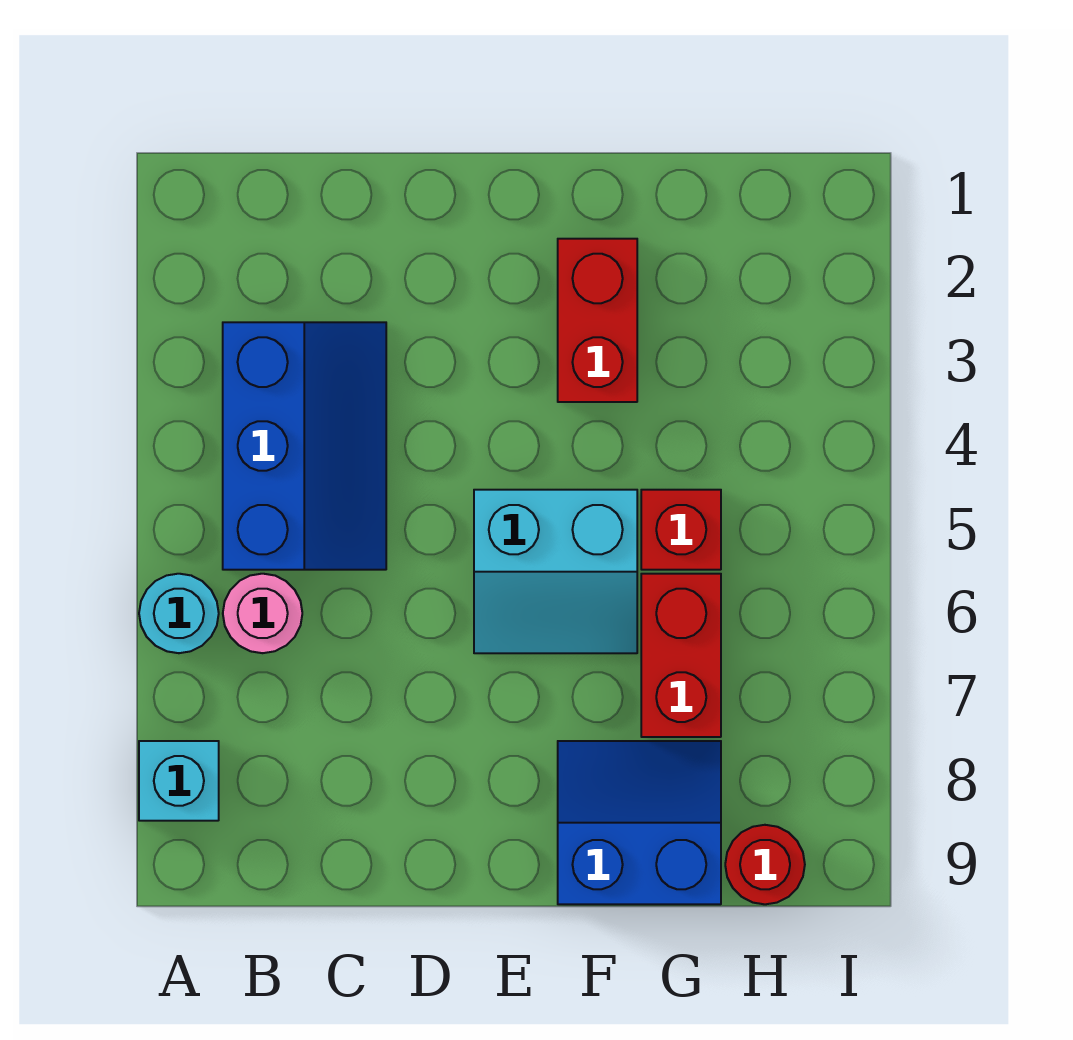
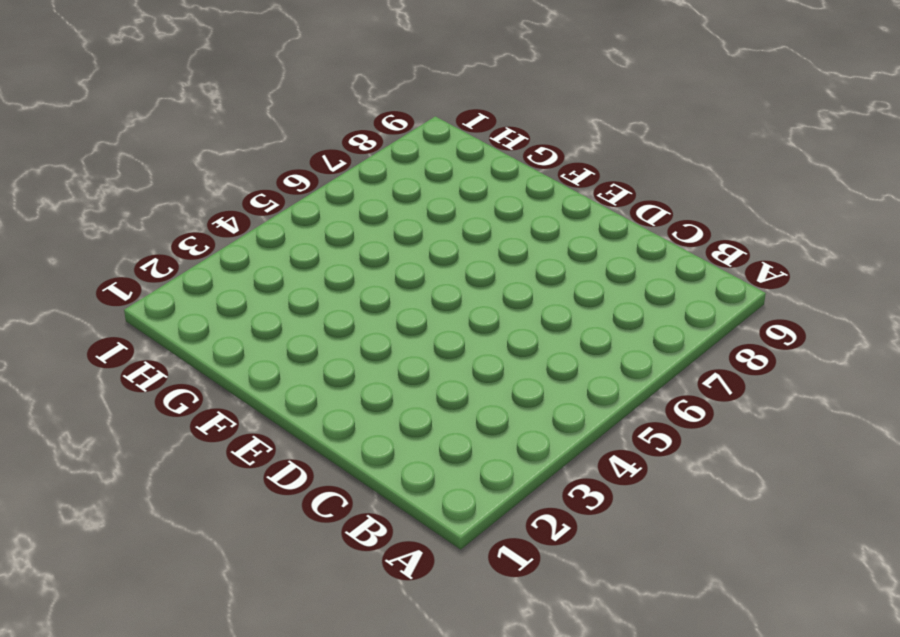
none -> cyan round brick A6 level 1
none -> cyan brick A8 level 1

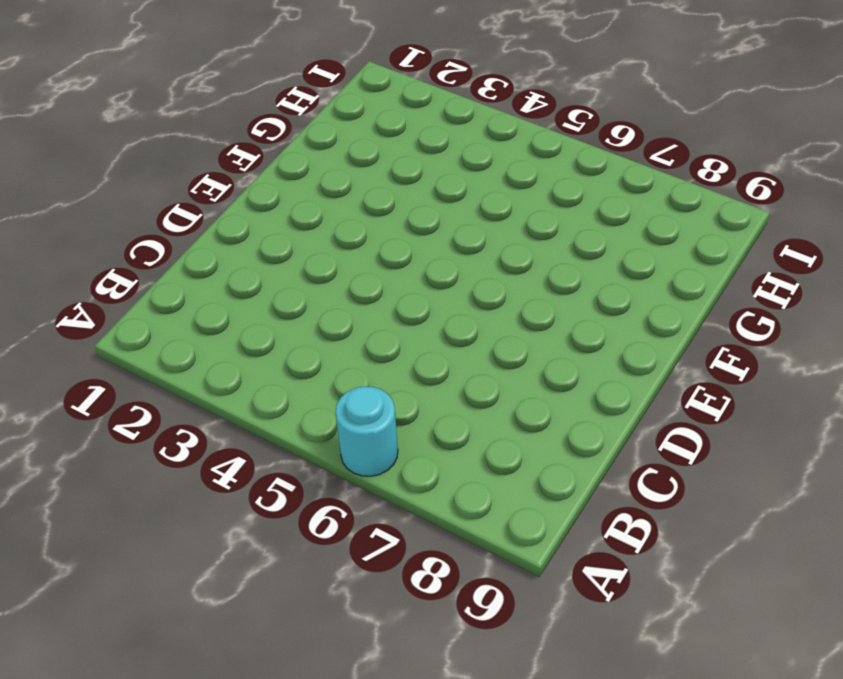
none -> cyan brick A8 level 1
none -> blue slope B3:C5 level 1 top B

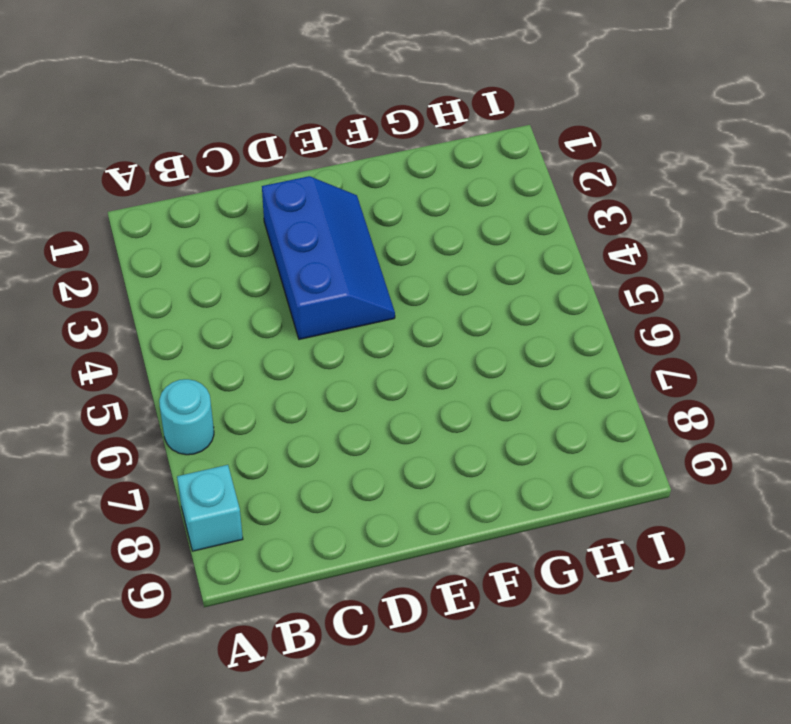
blue slope D2:E4 level 1 top D -> blue slope B3:C5 level 1 top B
none -> pink round brick B6 level 1
none -> cyan slope E5:F6 level 1 top 5

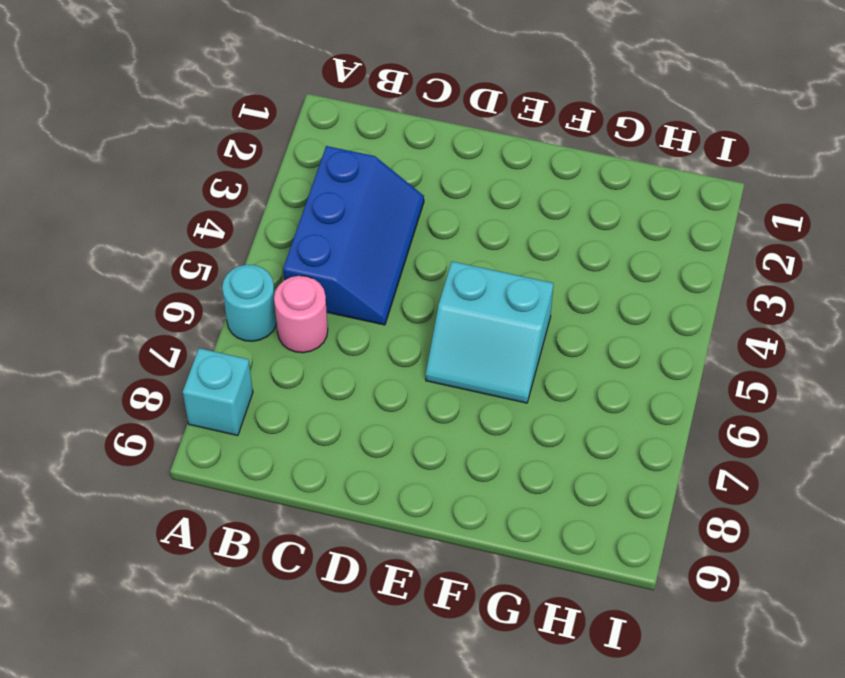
none -> red brick F2:F3 level 1
none -> blue slope F8:G9 level 1 top 9

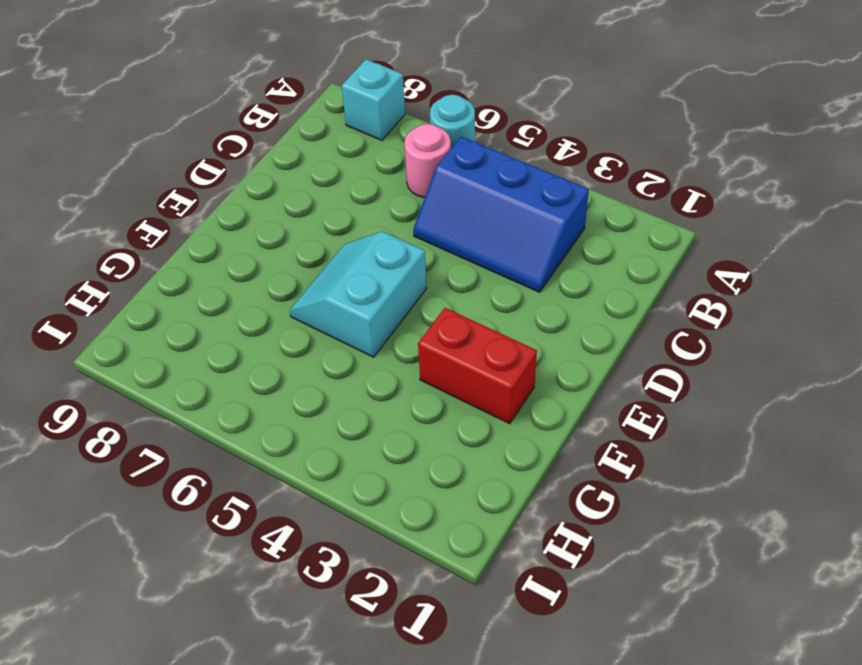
none -> blue slope F8:G9 level 1 top 9
none -> red brick G5 level 1

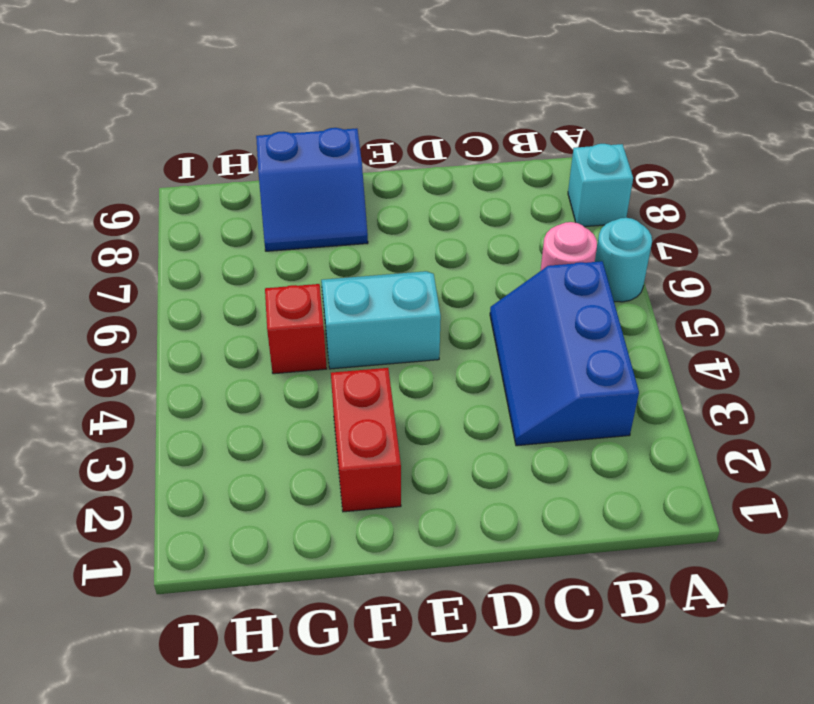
none -> red brick G6:G7 level 1
none -> red round brick H9 level 1

